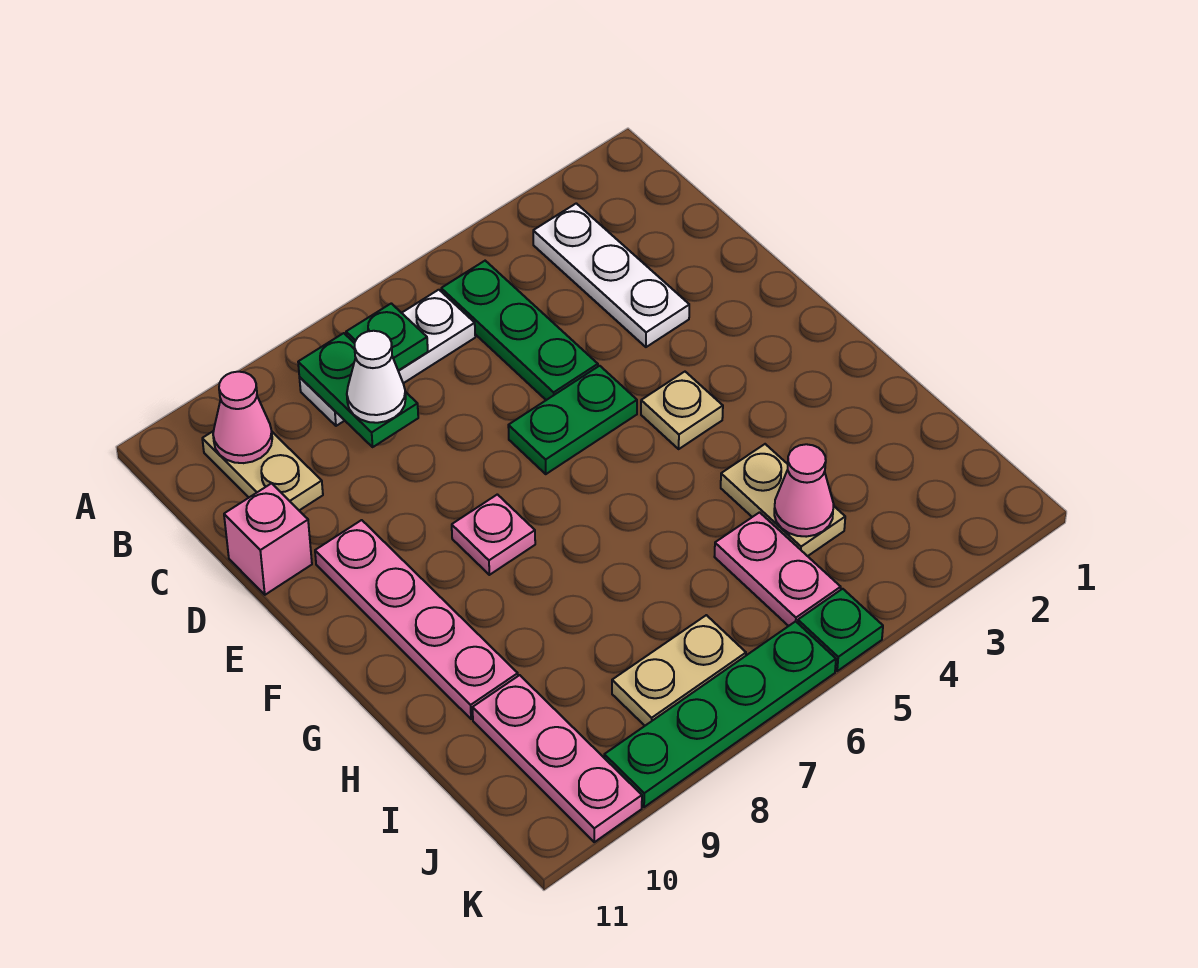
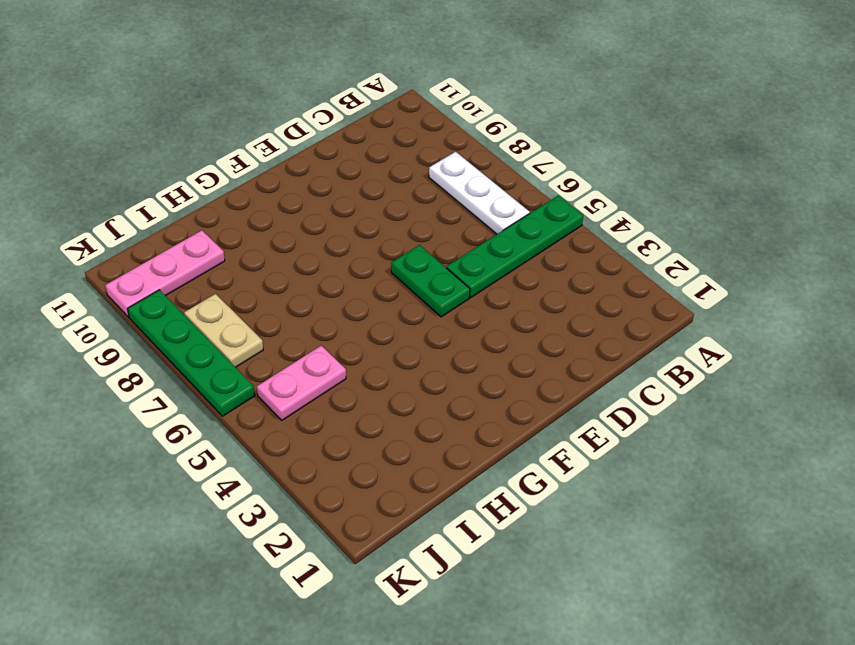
green plate A5:D5 level 1 -> green plate B5:D5 level 1
none -> white plate B3:D3 level 1
none -> tan plate B10:C10 level 1
none -> pink brick D11 level 1

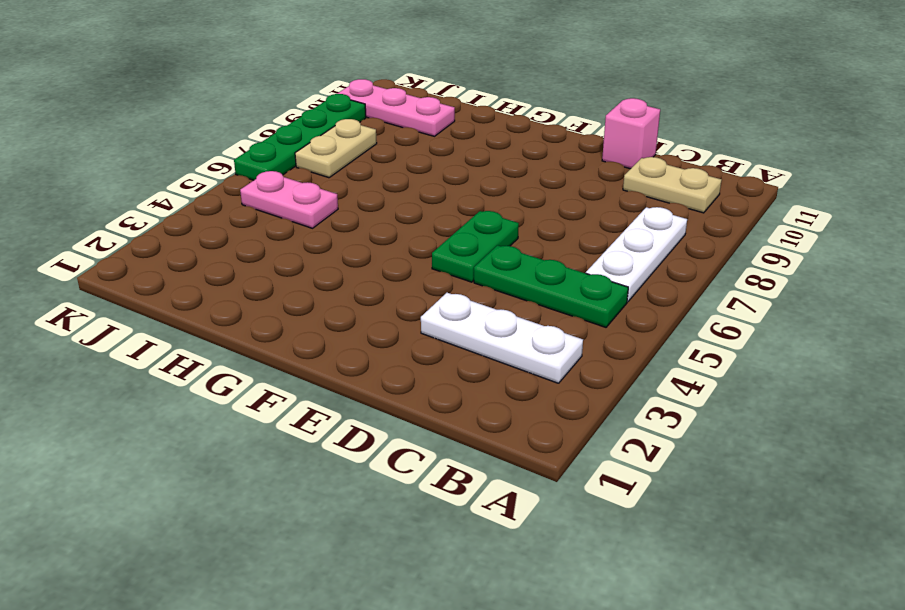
none -> pink plate E10:H10 level 1
none -> tan plate F4 level 1
none -> pink plate F8 level 1

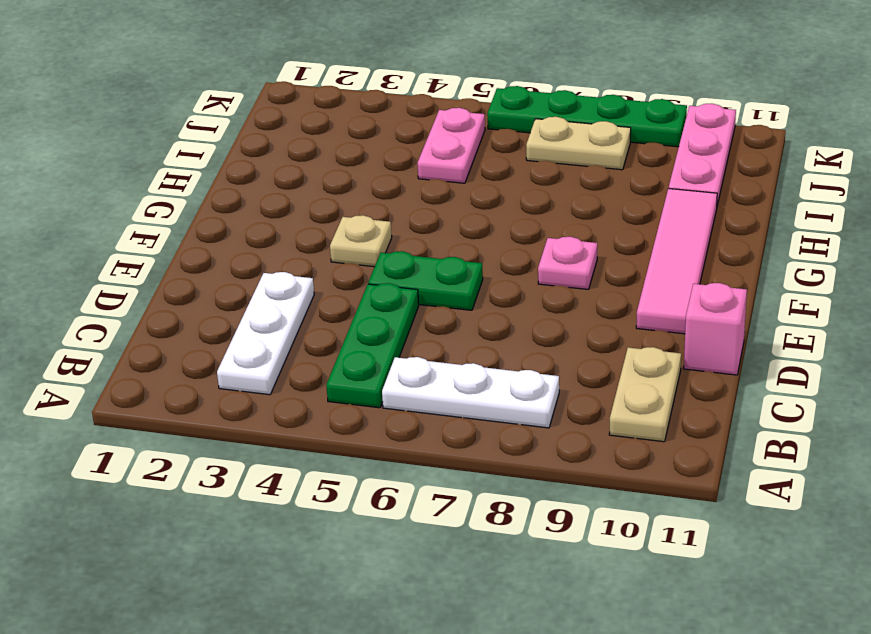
pink tile E10:H10 level 1 -> pink plate E10:H10 level 1
none -> tan plate H4:I4 level 1
none -> green plate K5 level 1
none -> green plate B7 level 2

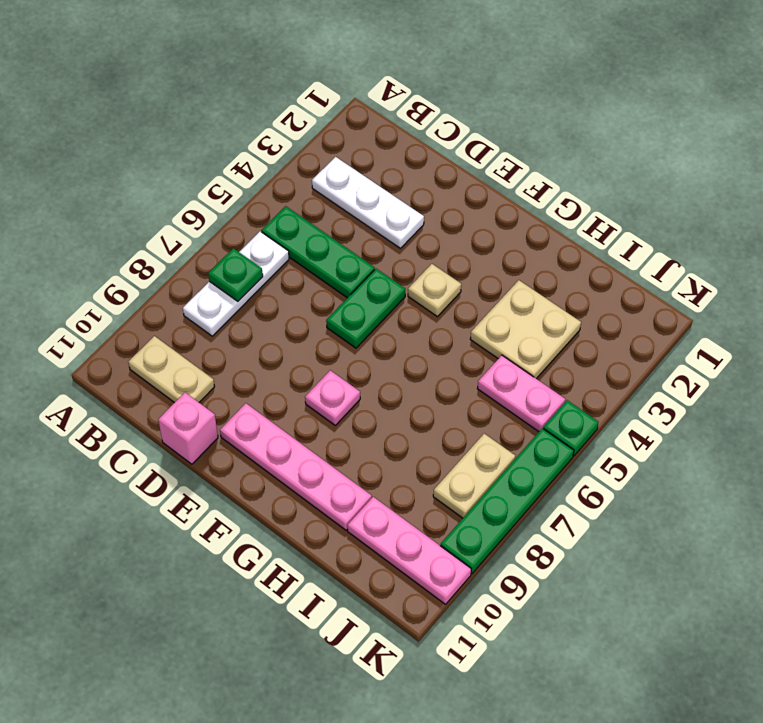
tan plate H3:I4 level 1 -> tan plate H4:I4 level 1
none -> green plate B8:C8 level 2
none -> pink cone B10 level 2
none -> pink cone I4 level 2

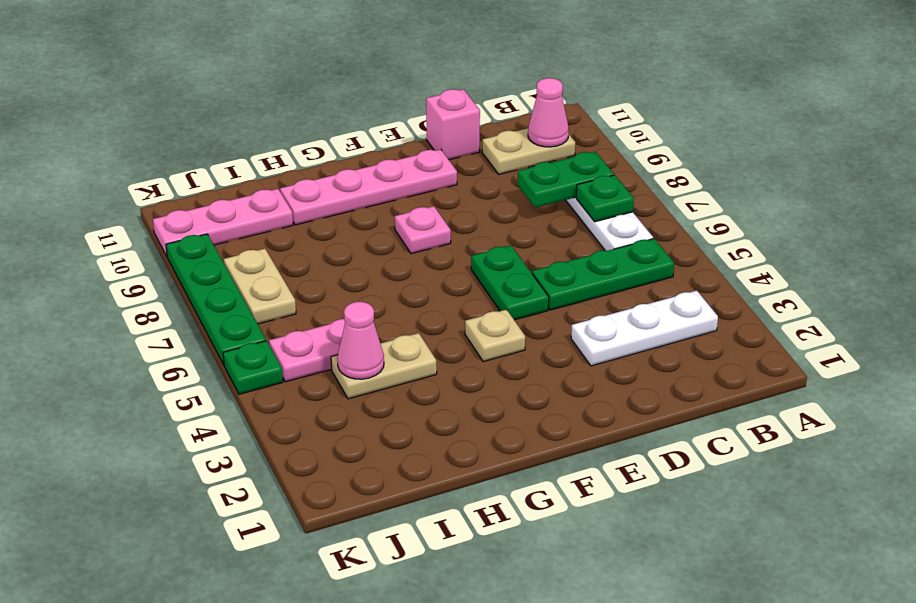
none -> white cone C8 level 3

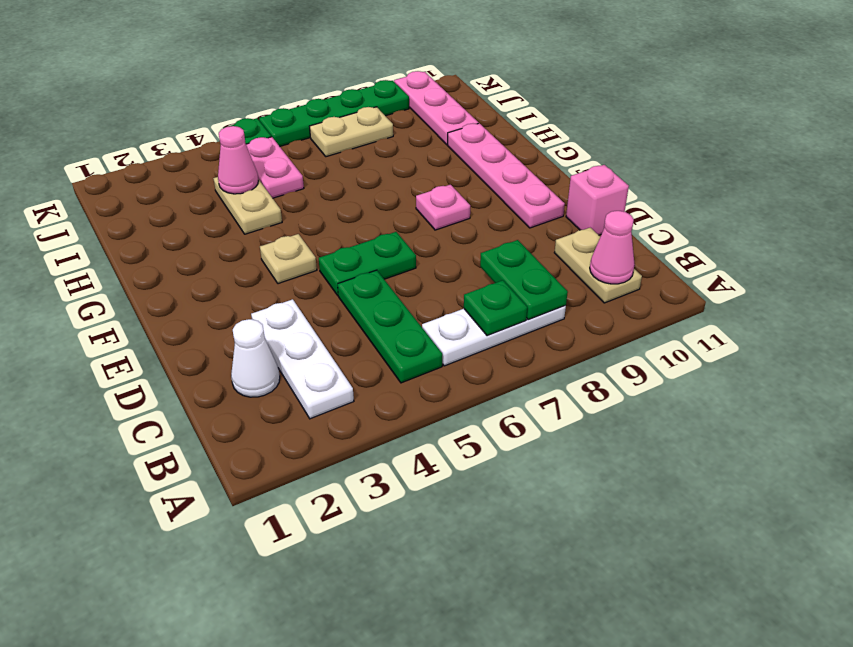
white cone C2 level 1 -> white cone C8 level 3

